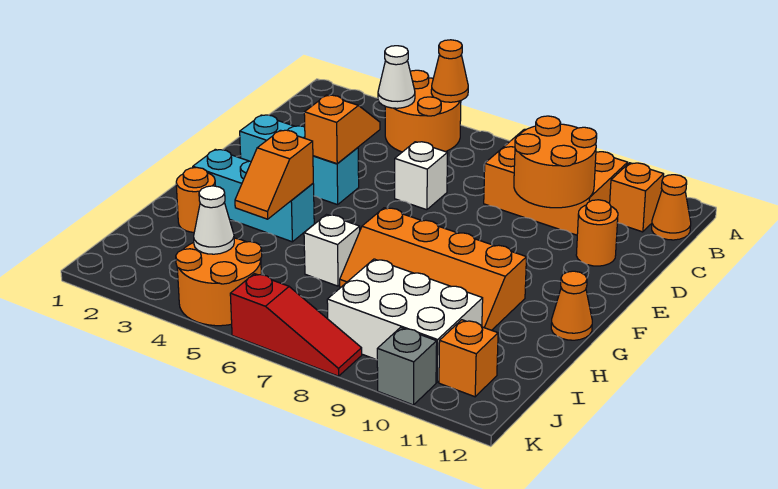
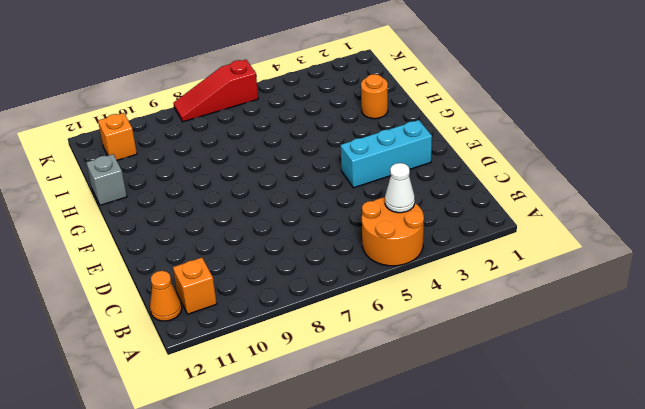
grey brick H12 level 1 -> grey brick K10 level 1
none -> orange brick B8:C10 level 1
none -> white brick D6 level 1
none -> orange round brick D11 level 1

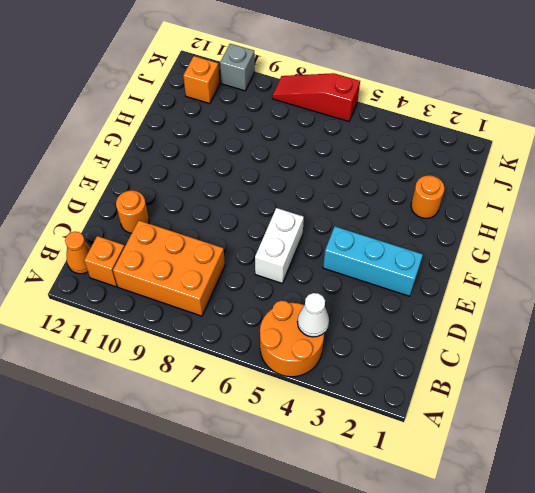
white brick D6:E6 level 1 -> white brick D6 level 1
none -> cyan brick G2:G4 level 1
none -> orange slope G7:H10 level 1 top G
none -> orange cone G12 level 1

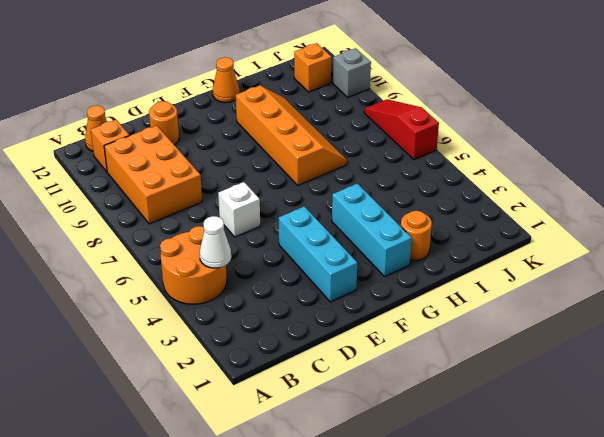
none -> white brick H6 level 1
none -> white brick I8:J10 level 1
none -> orange round brick J4:K5 level 1

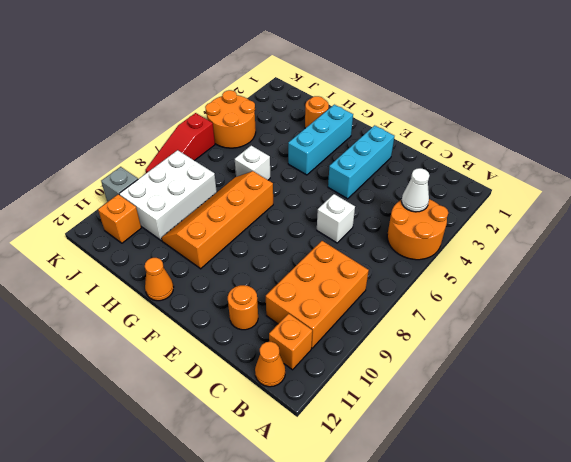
none -> orange cone A5 level 2
none -> orange round brick C9:D10 level 2
none -> orange slope D4:E4 level 2 top E

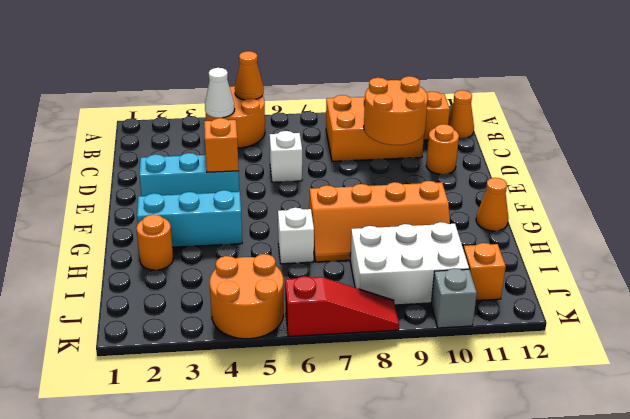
none -> orange slope G4:H4 level 2 top G
none -> white cone J4 level 2

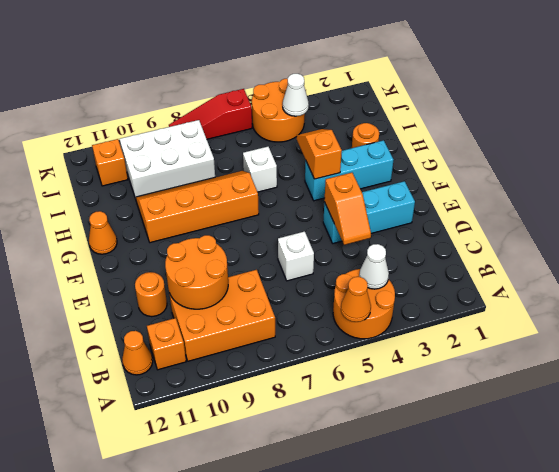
none -> grey brick K10 level 1

